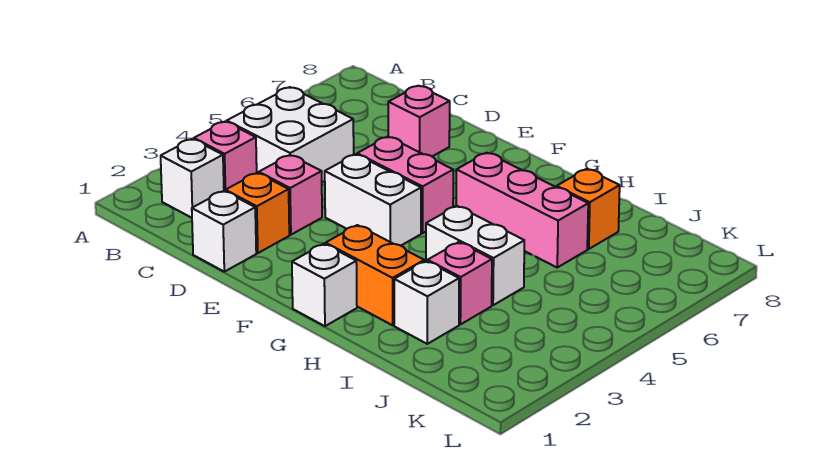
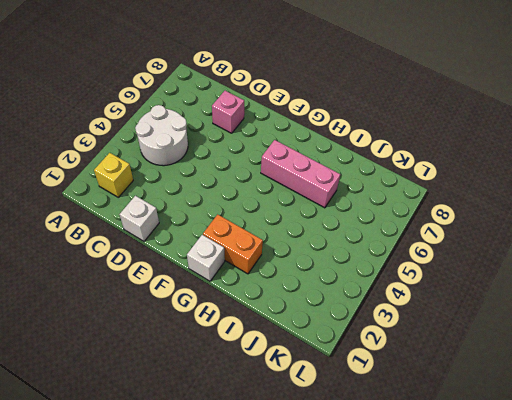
yellow brick B2 level 1 -> white brick B2 level 1
white round brick B4:C5 level 1 -> white brick B4:C5 level 1
none -> pink brick B3 level 1
none -> orange brick D2 level 1
none -> pink brick D3 level 1

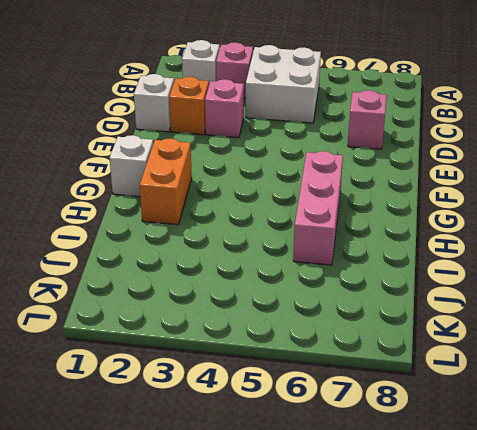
none -> white brick E4:F4 level 1
none -> pink brick E5:F5 level 1
none -> white brick H4:I4 level 1

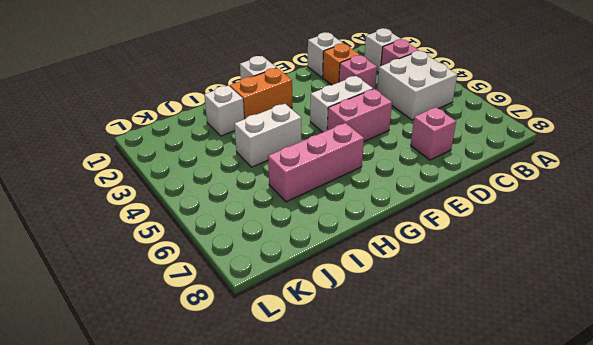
none -> pink brick I3 level 1
none -> orange brick I7 level 1

